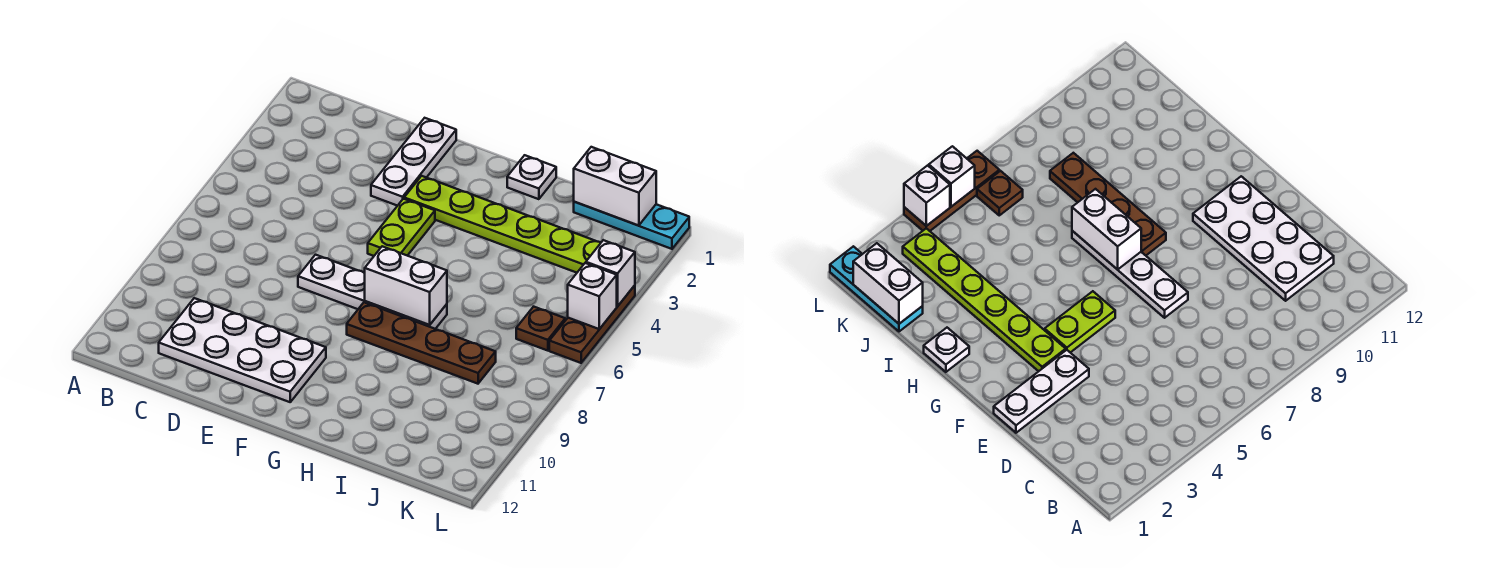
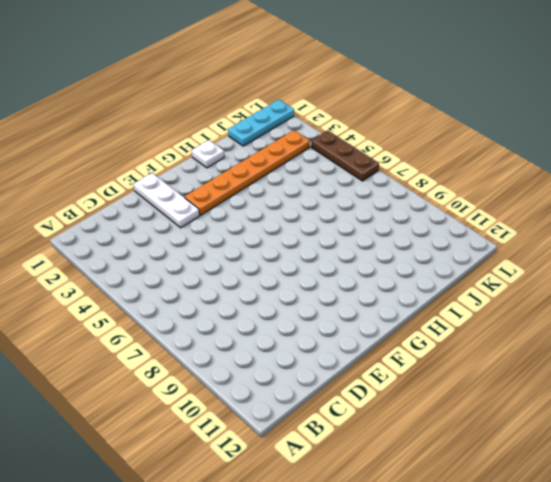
orange plate F3:K3 level 1 -> lime plate F3:K3 level 1
none -> white plate C10:F11 level 1
none -> white plate E7:H7 level 1
none -> lime plate F4:F5 level 1

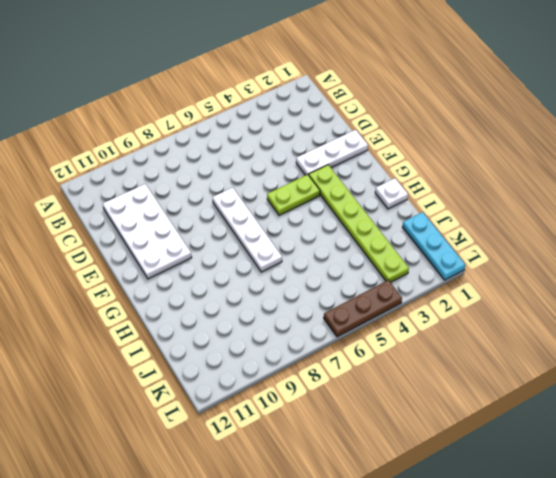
none -> brown plate G8:J8 level 1
none -> brown plate K6 level 1
none -> white brick G7:H7 level 2

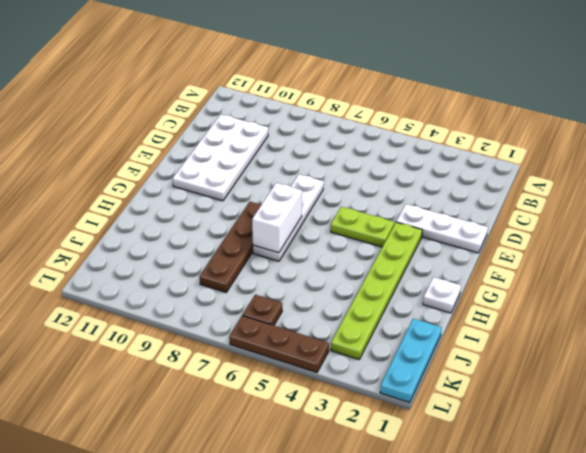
none -> white brick J1:K1 level 2
none -> white brick L4 level 2
none -> white brick L5 level 2

